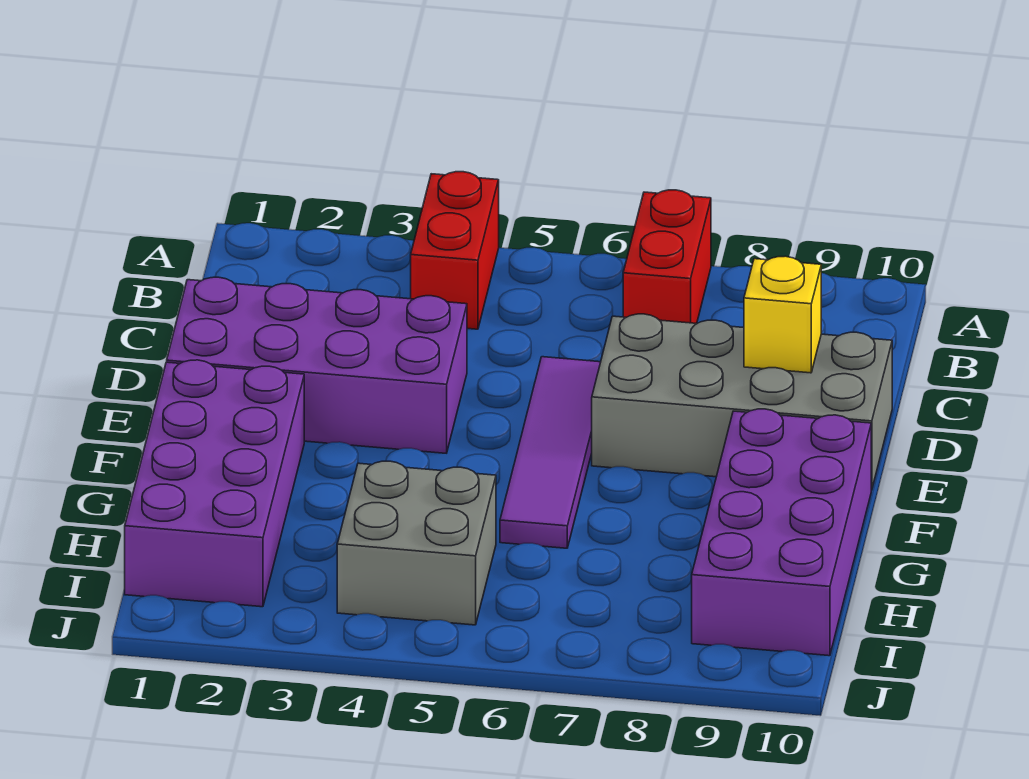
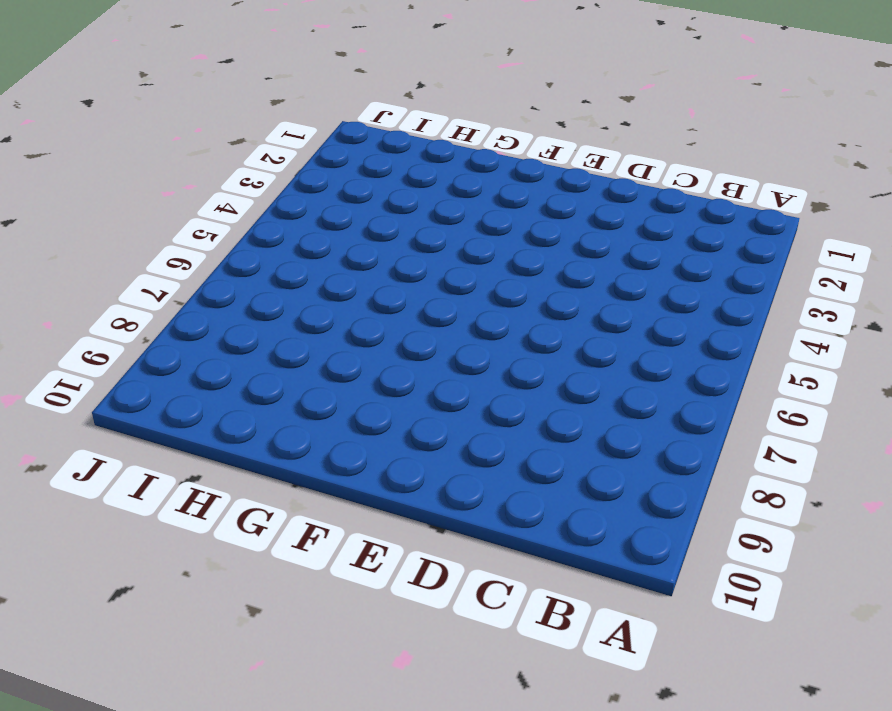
none -> red brick A4:B4 level 1
none -> red brick A7:B7 level 1

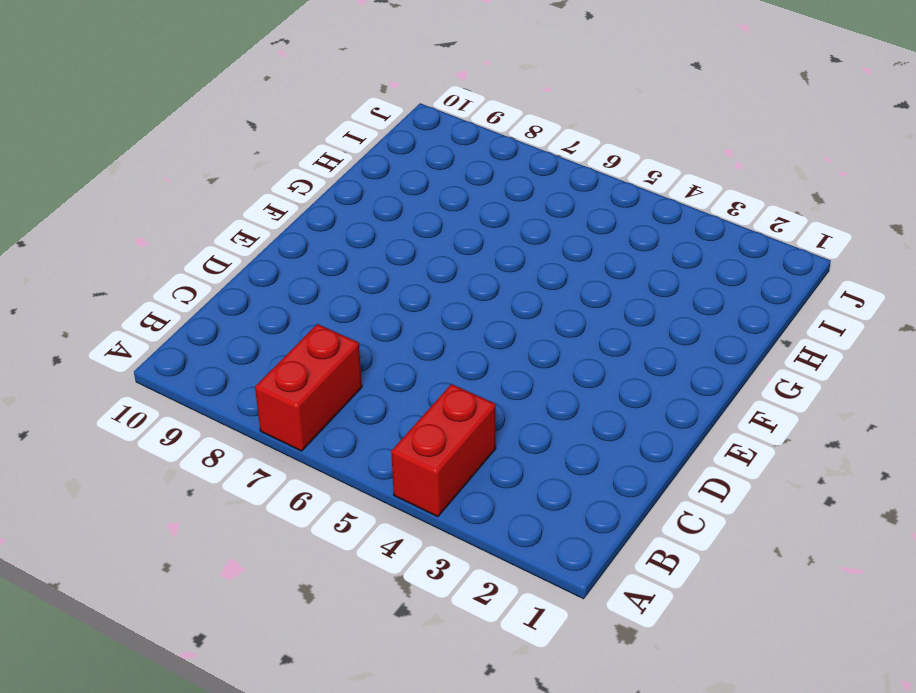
none -> purple brick D1:E4 level 1
none -> purple tile D6:G6 level 1

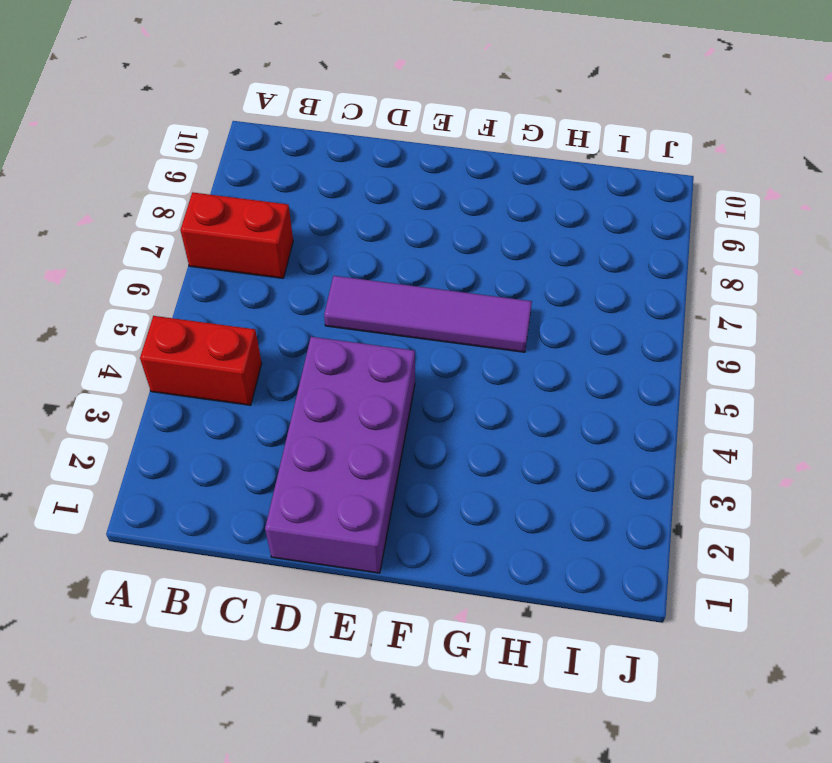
none -> grey brick D7:E10 level 1
none -> purple brick F1:I2 level 1

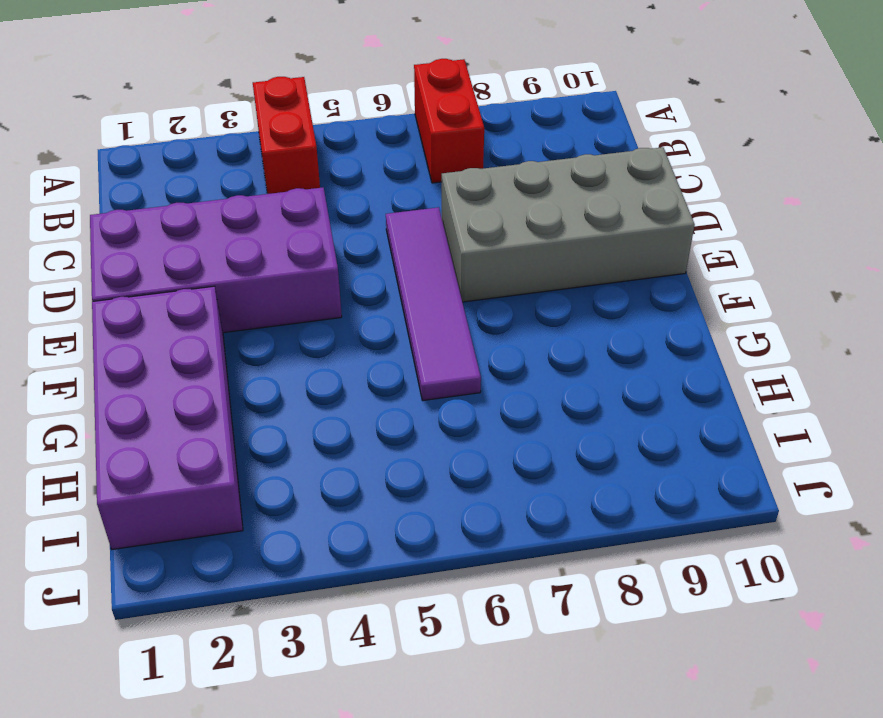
none -> purple brick F9:I10 level 1
none -> grey brick H4:I5 level 1

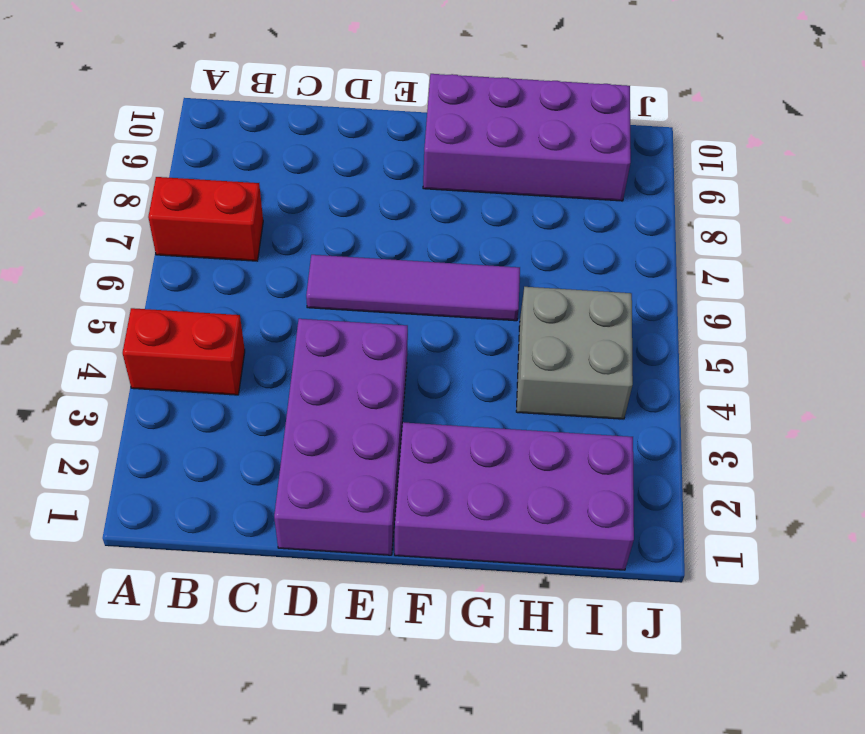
none -> grey brick D7:E10 level 1
none -> yellow brick D9 level 2

